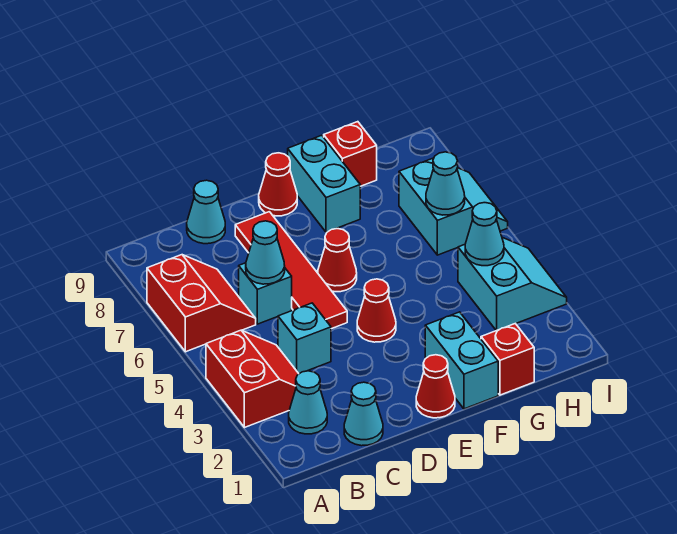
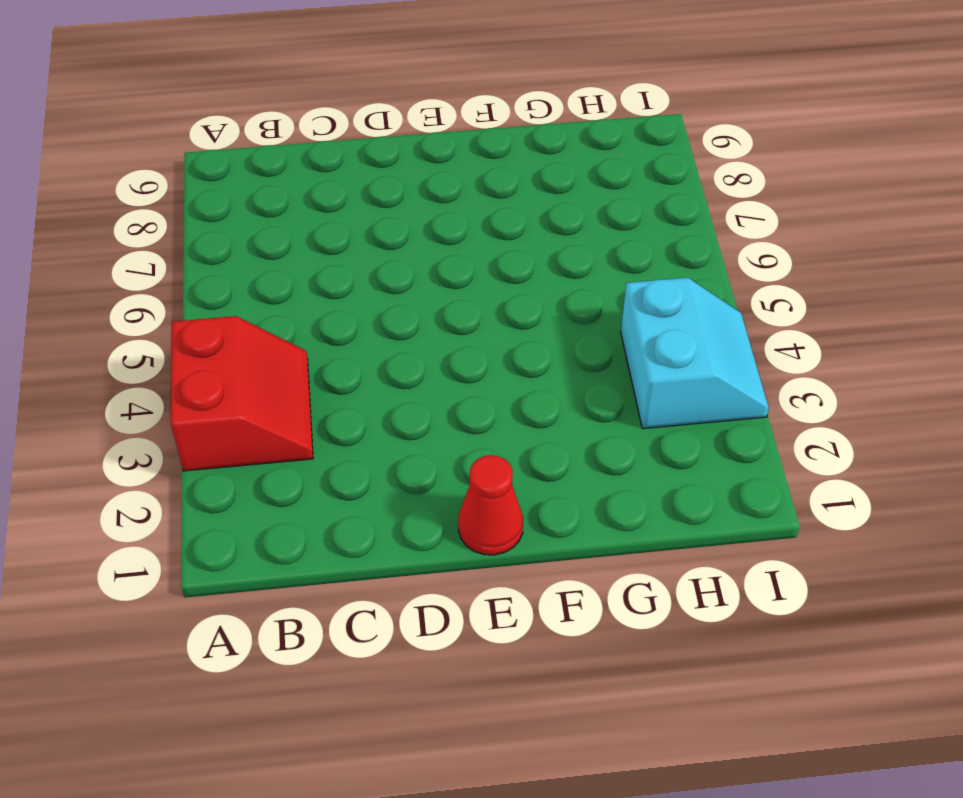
none -> red slope A6:B7 level 1 top A
none -> cyan cone B2 level 1
none -> cyan cone C1 level 1

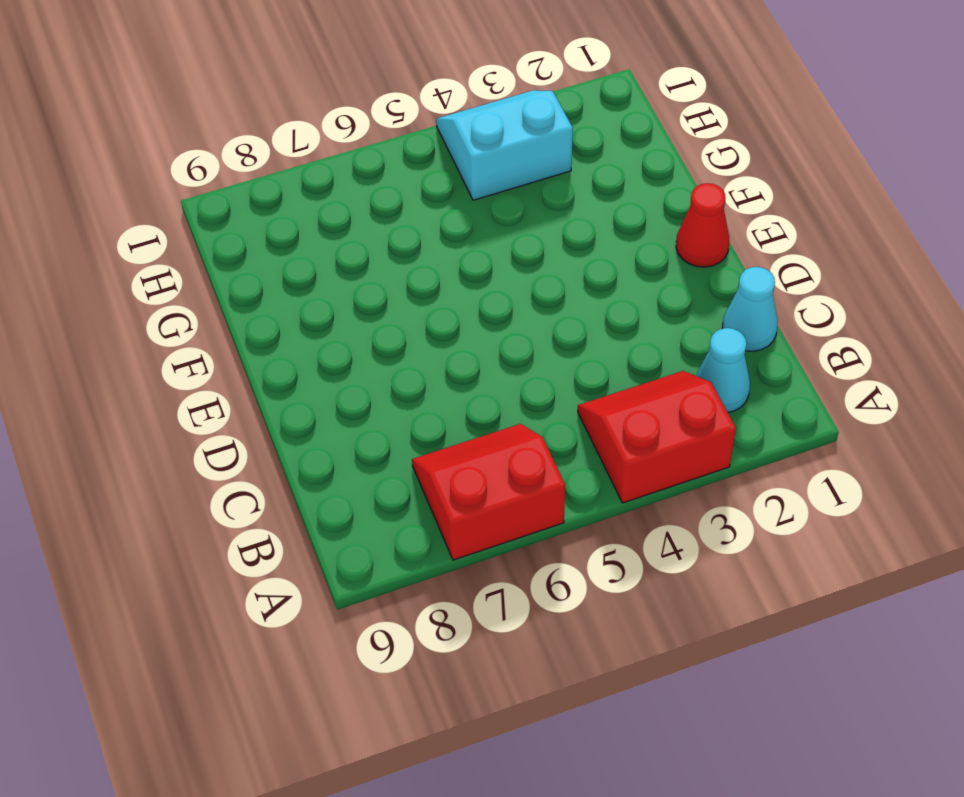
none -> cyan brick C4 level 1
none -> cyan brick C6 level 1
none -> cyan cone C9 level 1

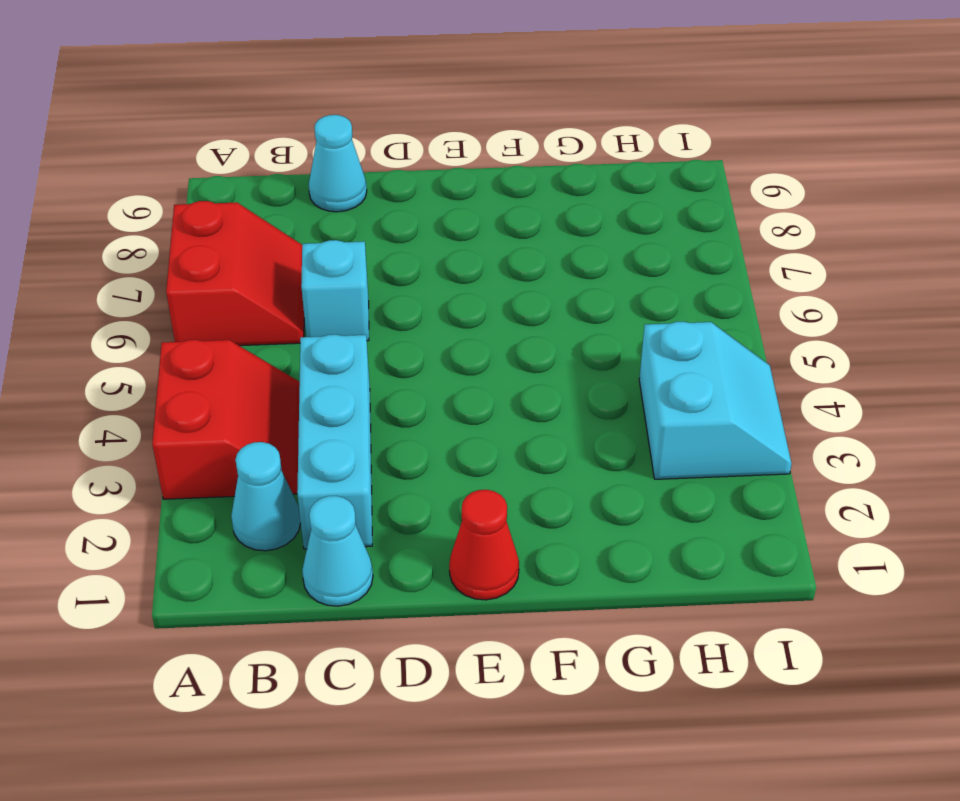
cyan brick C2:C4 level 1 -> cyan brick C4 level 1
none -> red tile D5:D8 level 1
none -> red cone E4 level 1
none -> red cone E6 level 1

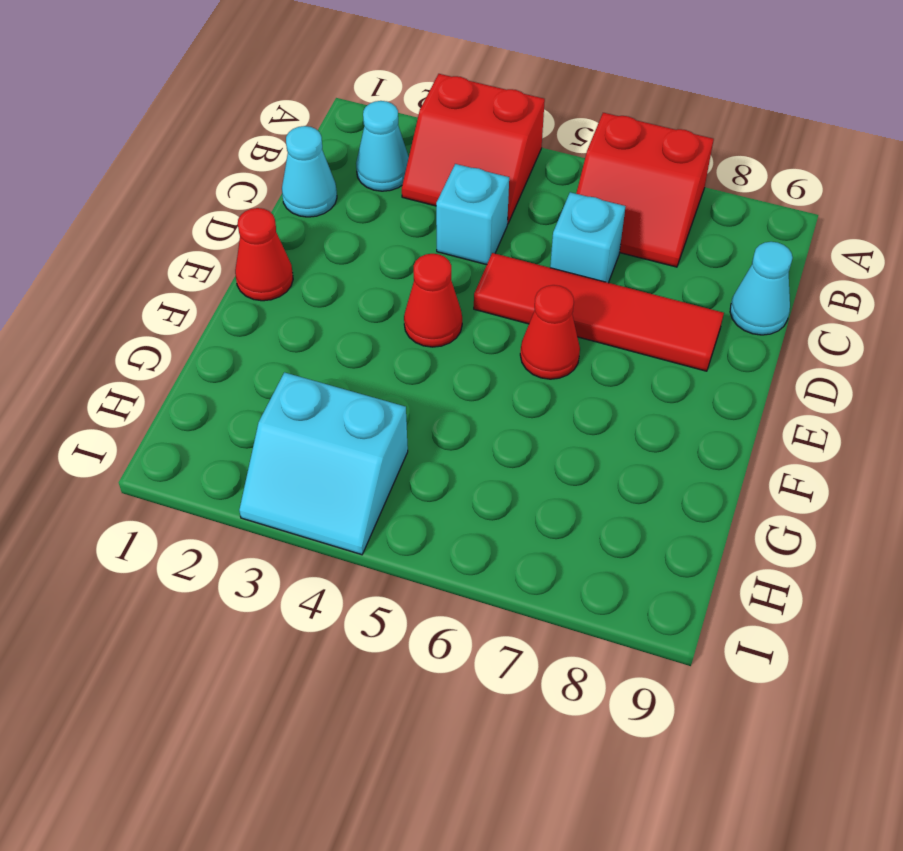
none -> red cone E9 level 1
none -> cyan brick F1:F2 level 1
none -> cyan brick F8:F9 level 1

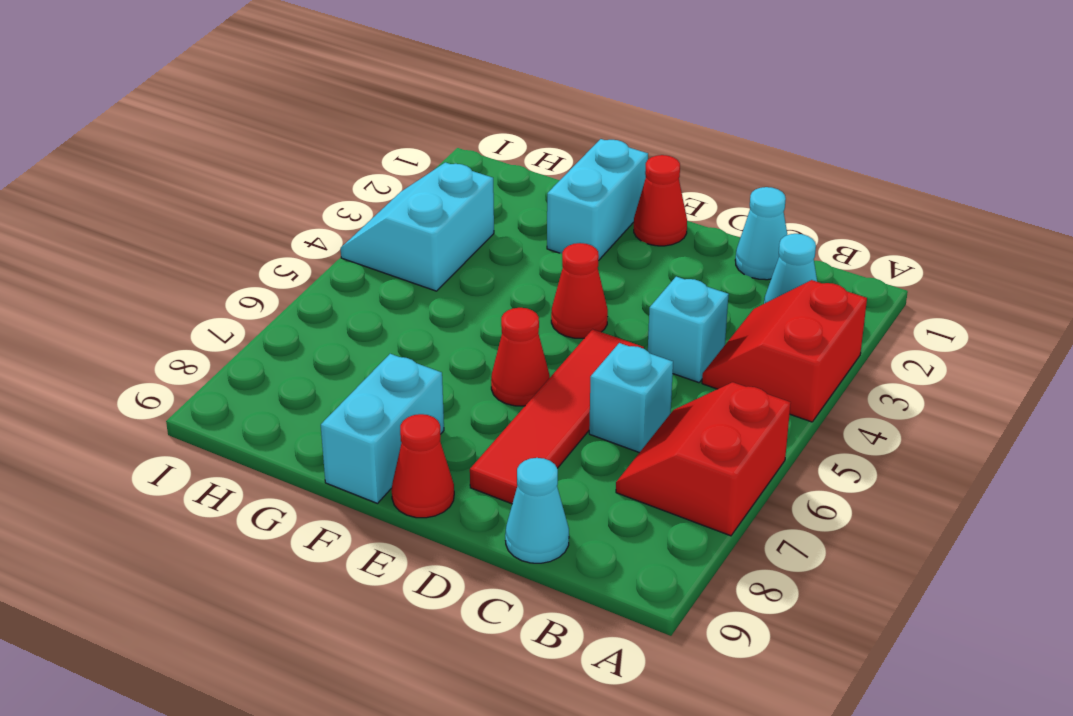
none -> red brick G1 level 1
none -> red brick G9 level 1
none -> cyan slope H6:I7 level 1 top H

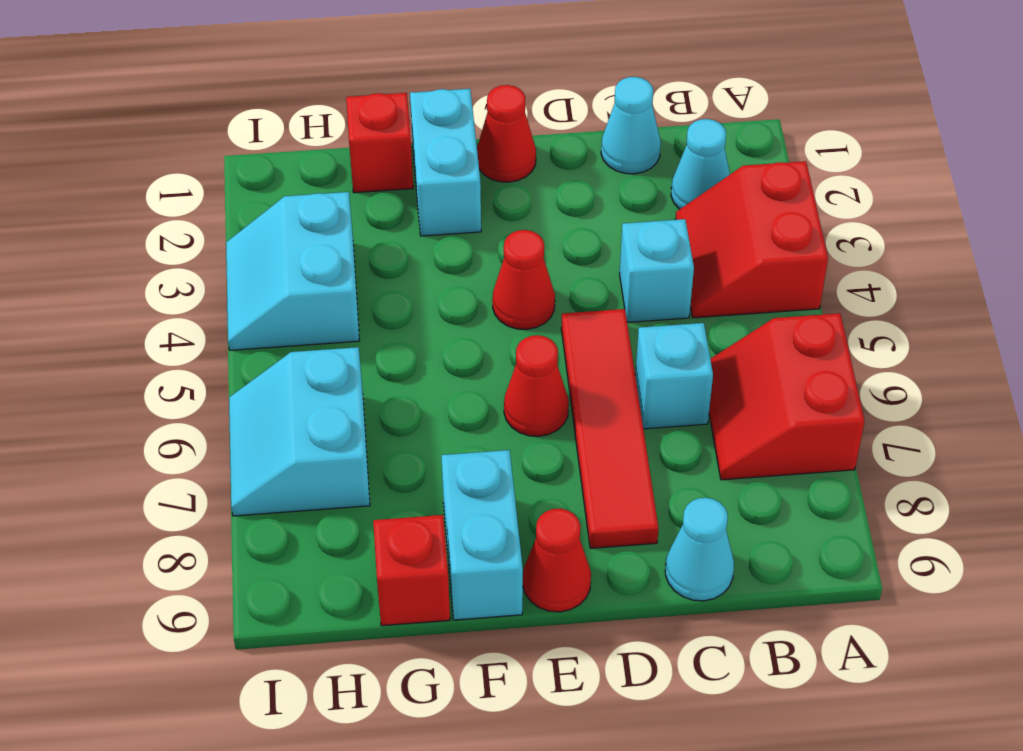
none -> cyan cone C6 level 2
none -> cyan cone H4 level 2
none -> cyan cone H6 level 2

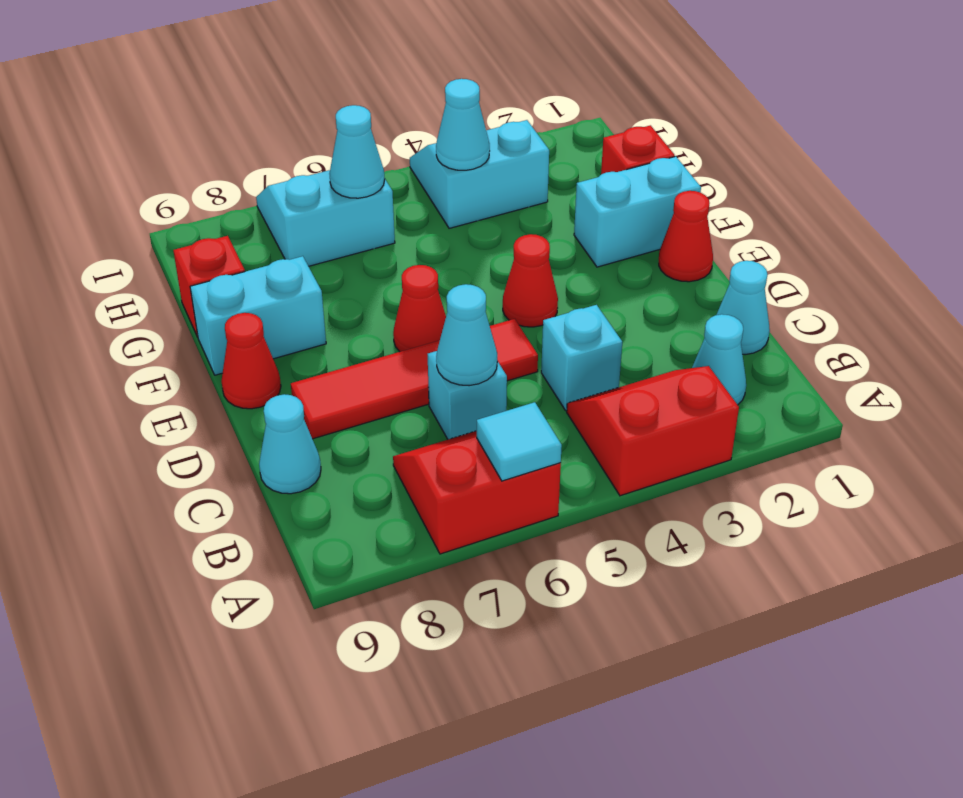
cyan tile A6 level 2 -> none

